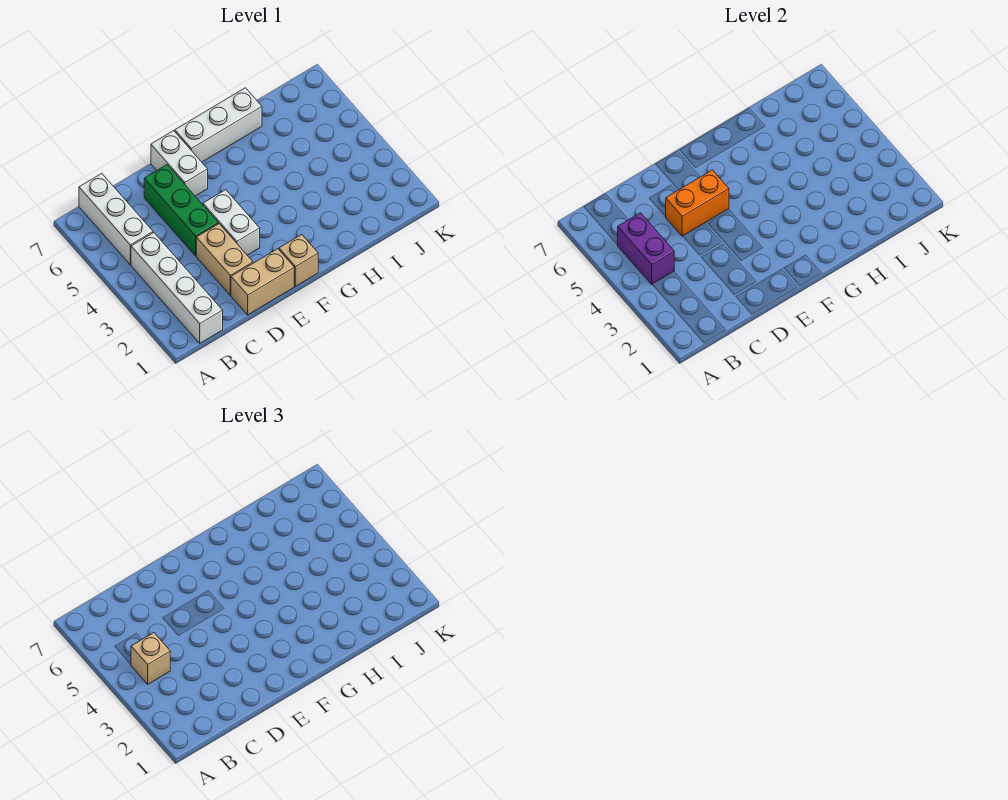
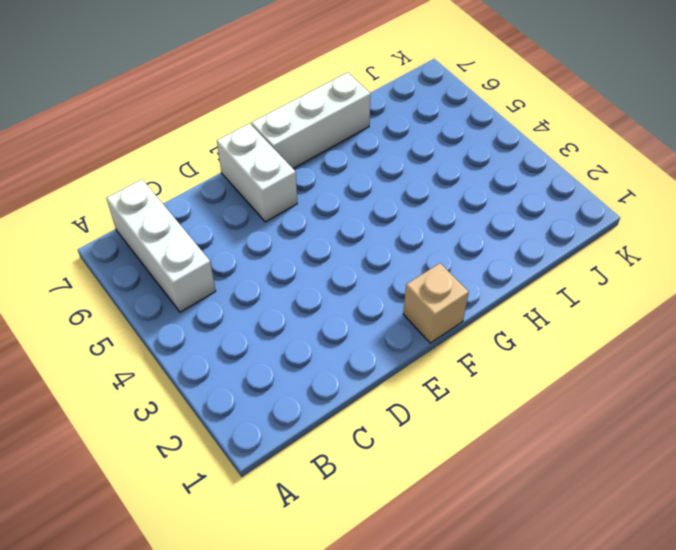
none -> white brick B1:B4 level 1
none -> tan brick D1:E1 level 1
none -> tan brick D2:D3 level 1

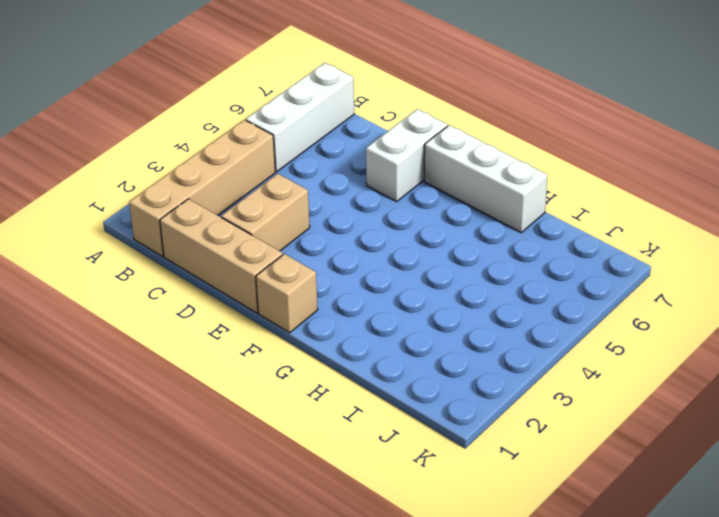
tan brick B1:B4 level 1 -> white brick B1:B4 level 1
tan brick C1:E1 level 1 -> tan brick D1:E1 level 1
none -> green brick D4:D6 level 1
none -> white brick E3:E4 level 1
none -> purple brick B4:B5 level 2

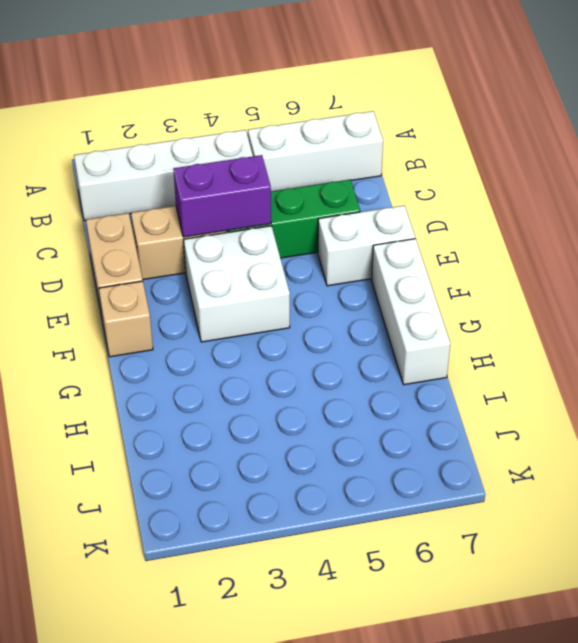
purple brick D3:D4 level 2 -> purple brick B4:B5 level 2
white brick E3:F4 level 1 -> white brick E3:E4 level 1
none -> orange brick D5:E5 level 2
none -> tan brick B4 level 3

